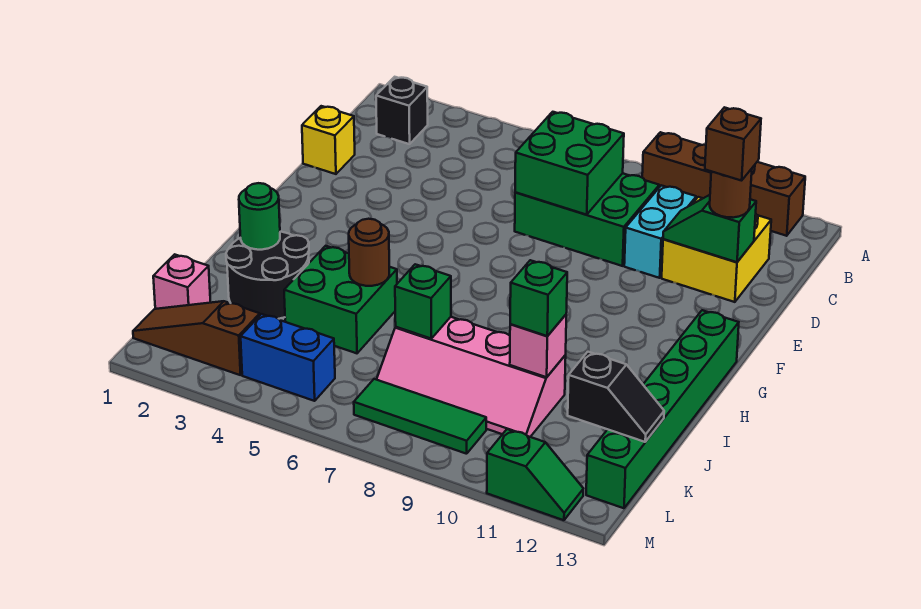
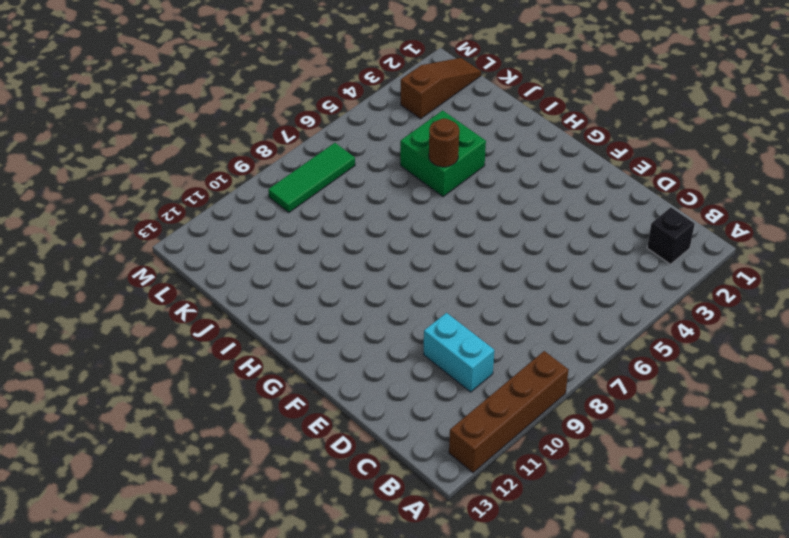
none -> green brick C7:D9 level 1
none -> yellow brick C11:D12 level 1
none -> yellow brick D1 level 1

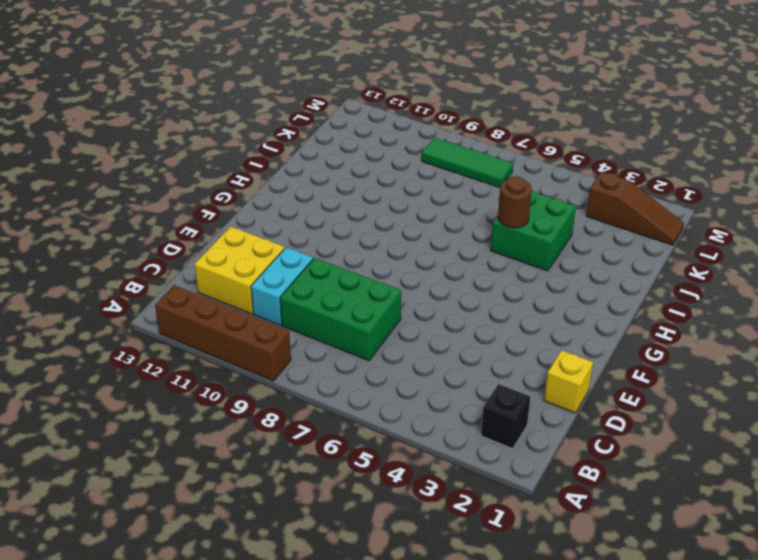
none -> green brick G13:L13 level 1
none -> black round brick I2:J3 level 1
none -> pink slope J7:K10 level 1 top J

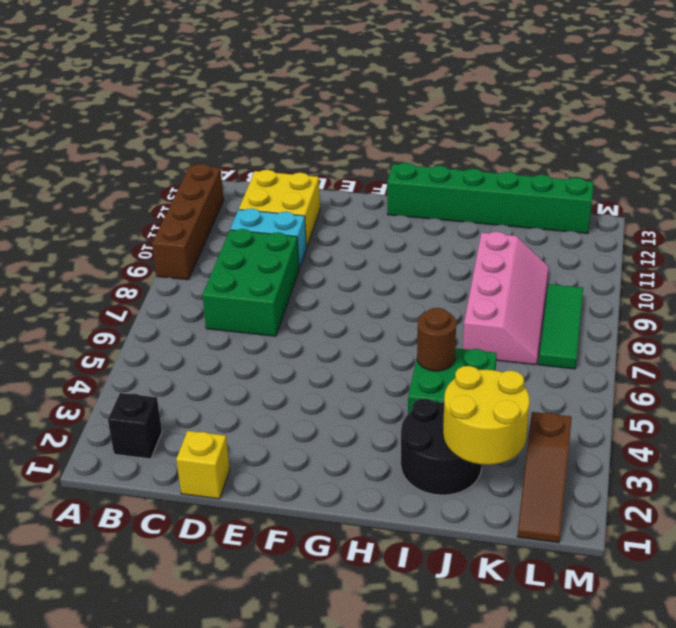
yellow round brick J2:K3 level 2 -> none
none -> pink brick K1 level 1
none -> blue brick L4:L5 level 1
none -> green slope M11:M12 level 1 top 11

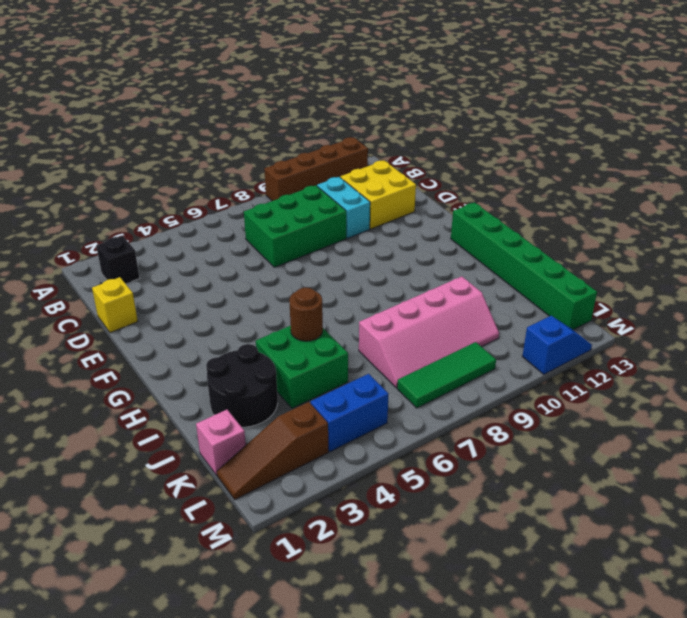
blue slope M11:M12 level 1 top 11 -> green slope M11:M12 level 1 top 11
none -> green brick C7:D8 level 2
none -> green slope D11:D12 level 2 top 12
none -> green round brick I2 level 2

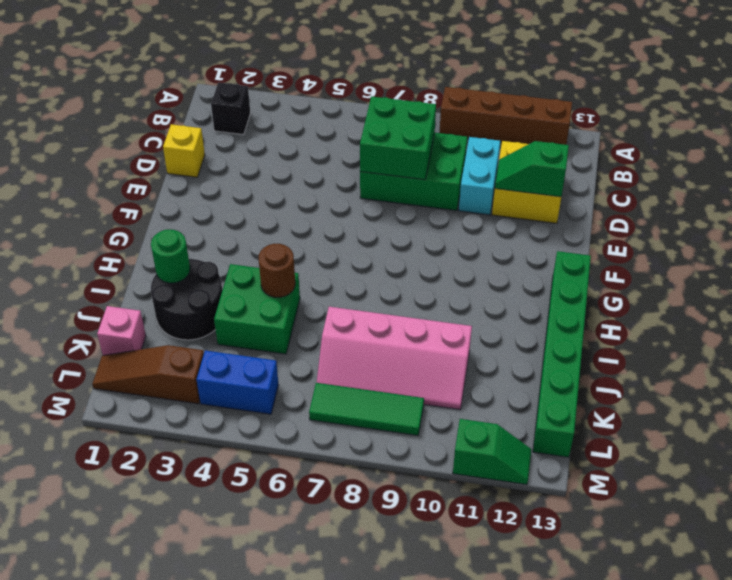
none -> green brick J7 level 2
none -> pink brick J10 level 2
none -> black slope K12:K13 level 2 top 12

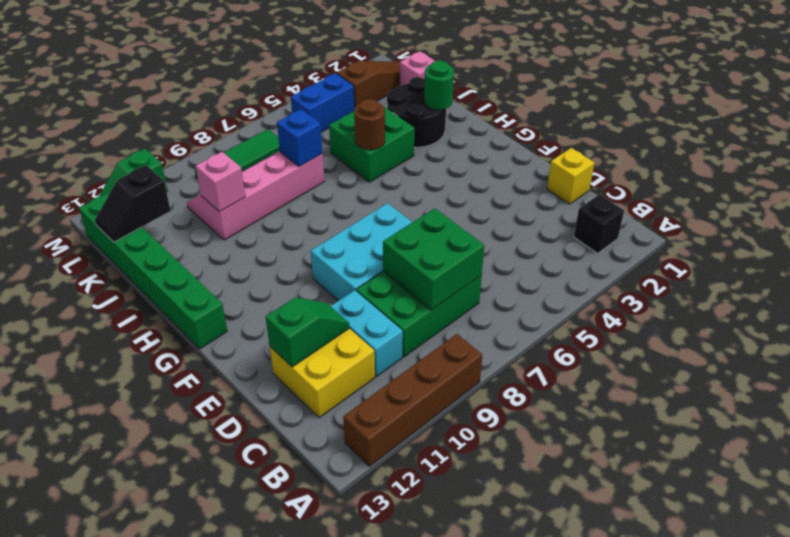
cyan brick E7:F9 level 1 -> none
blue brick J7 level 2 -> green brick J7 level 2
none -> brown round brick D12 level 3
none -> green brick J10 level 3
none -> brown brick D12 level 4

